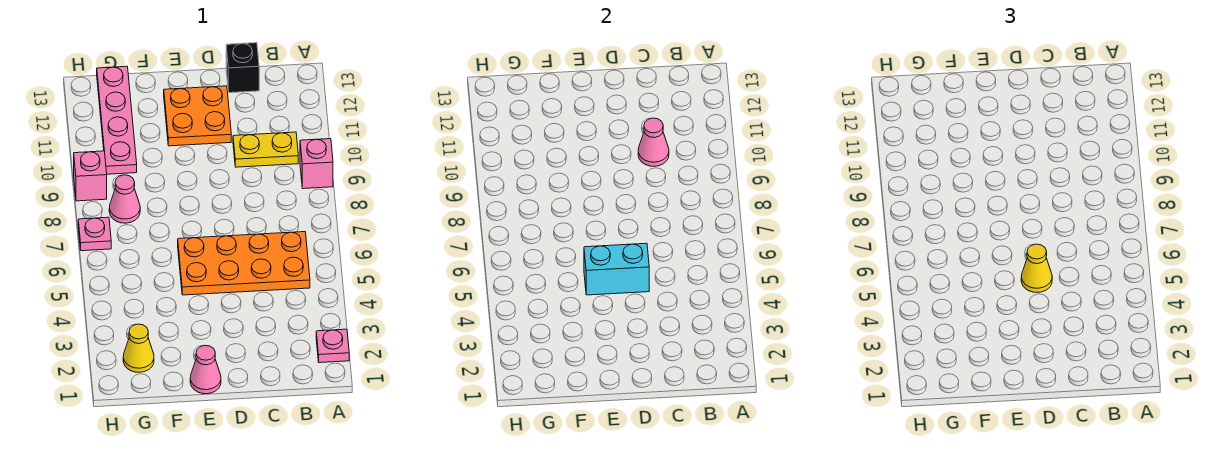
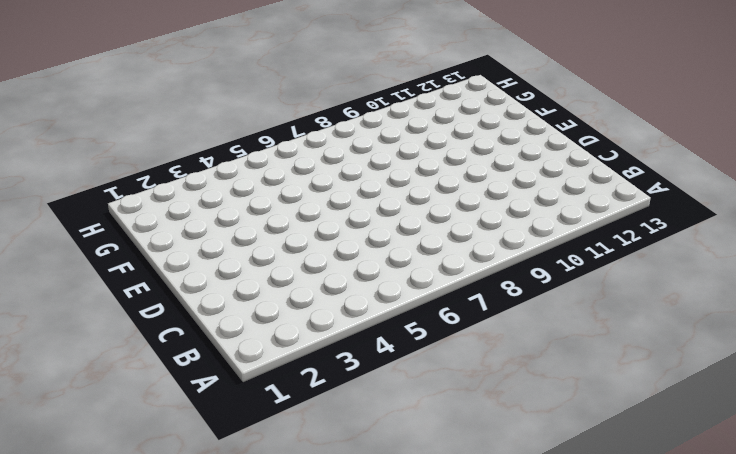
none -> pink plate A2 level 1
none -> pink brick A9 level 1
none -> orange plate B5:E6 level 1

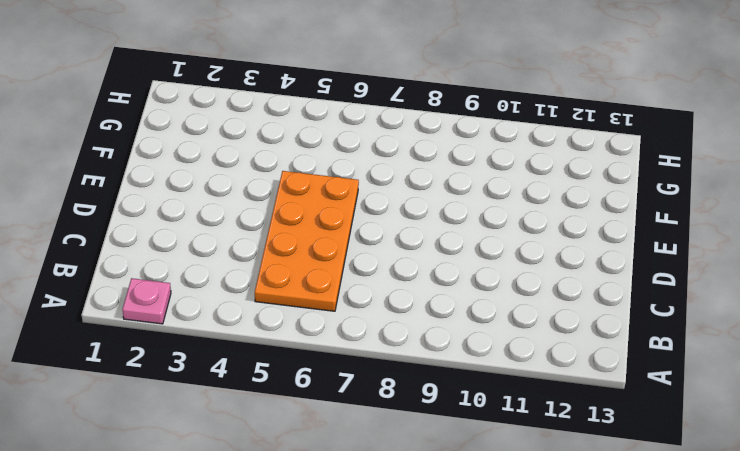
none -> pink brick A9 level 1
none -> yellow plate B10:C10 level 1
none -> black brick C13 level 1

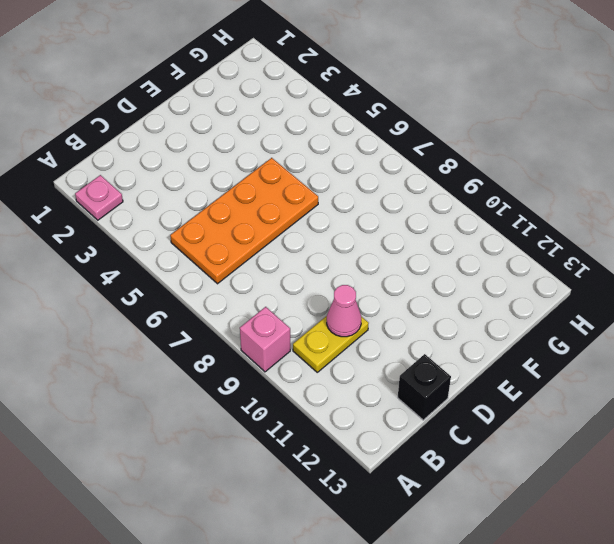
none -> orange plate D11:E12 level 1
none -> pink cone E1 level 1
none -> yellow cone G2 level 1

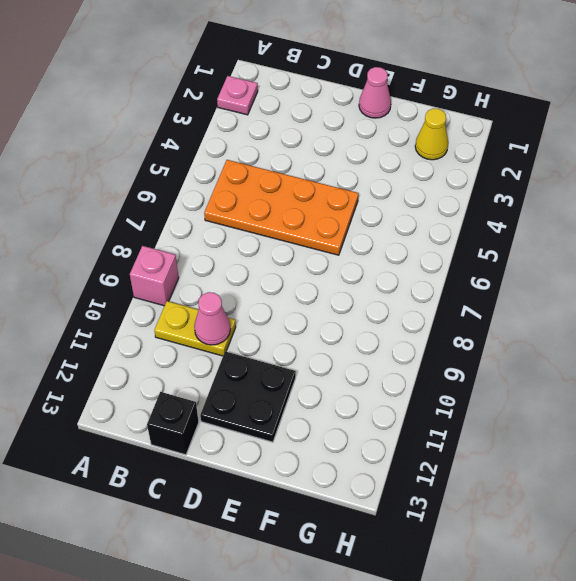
black plate D11:E12 level 1 -> orange plate D11:E12 level 1
none -> pink cone G8 level 1
none -> pink plate G10:G13 level 1
none -> pink plate H7 level 1

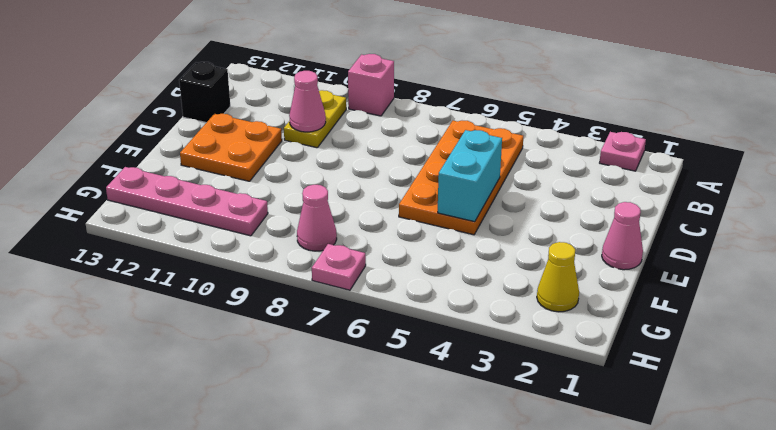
none -> pink brick H9 level 1
none -> yellow cone D5 level 3

